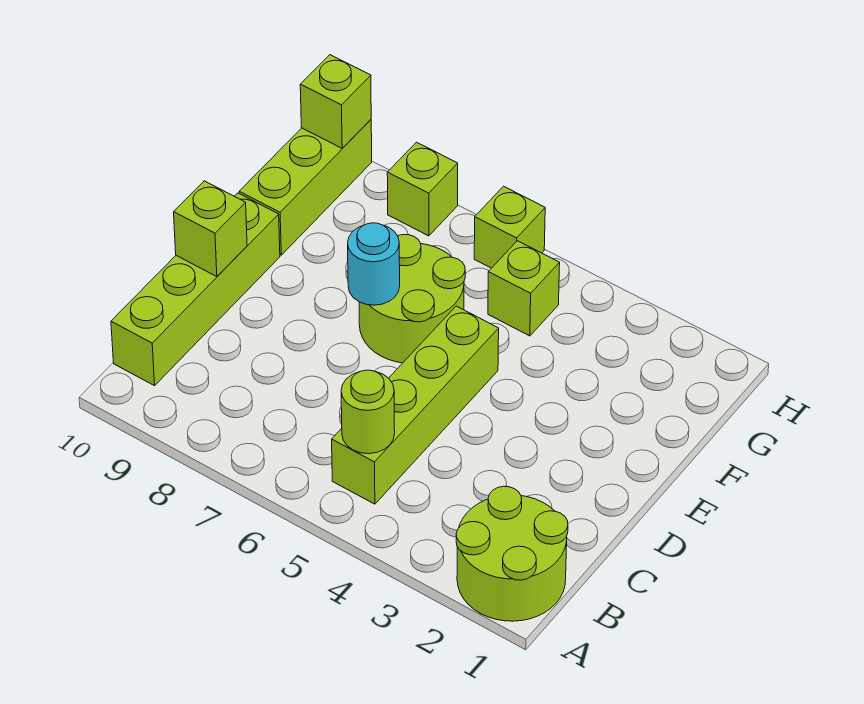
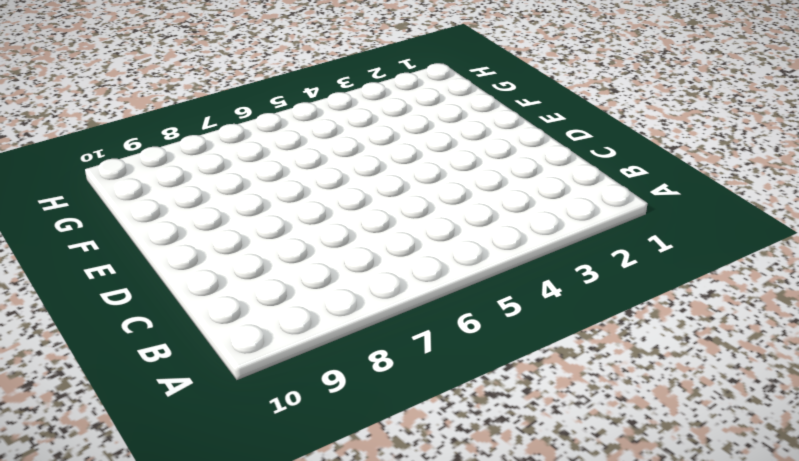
none -> lime round brick A1:B2 level 1
none -> lime brick B5:E5 level 1
none -> lime brick B10:E10 level 1

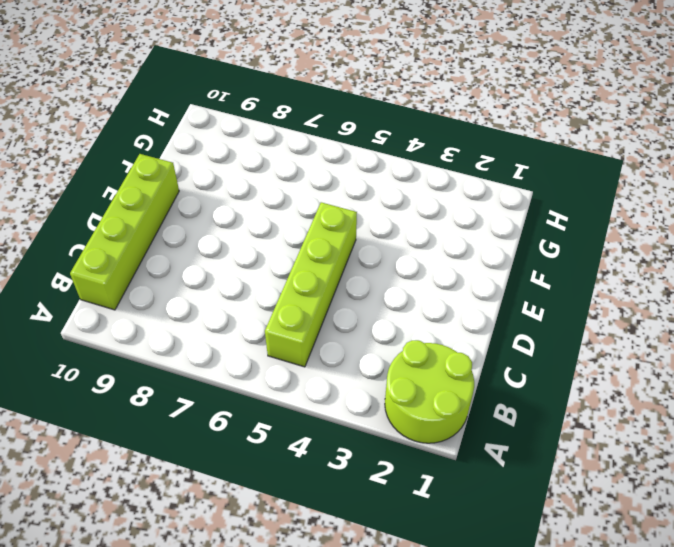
none -> lime round brick E6:F7 level 1
none -> lime brick F10:H10 level 1
none -> lime brick G5 level 1

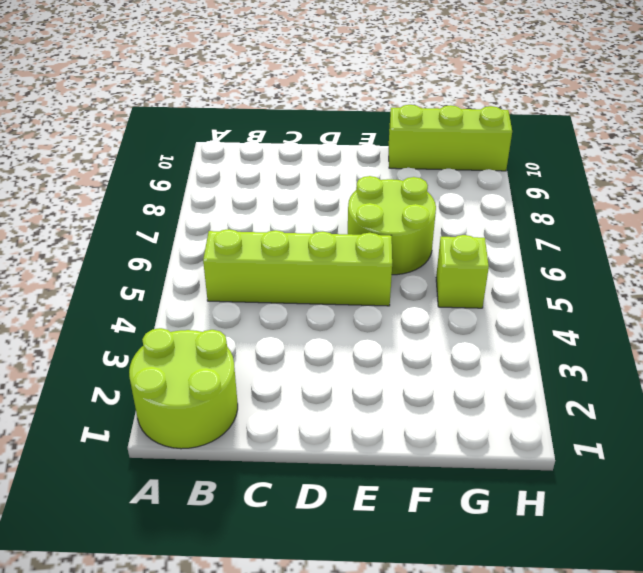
none -> lime brick B10:E10 level 1
none -> lime brick H6 level 1
none -> lime brick H8 level 1

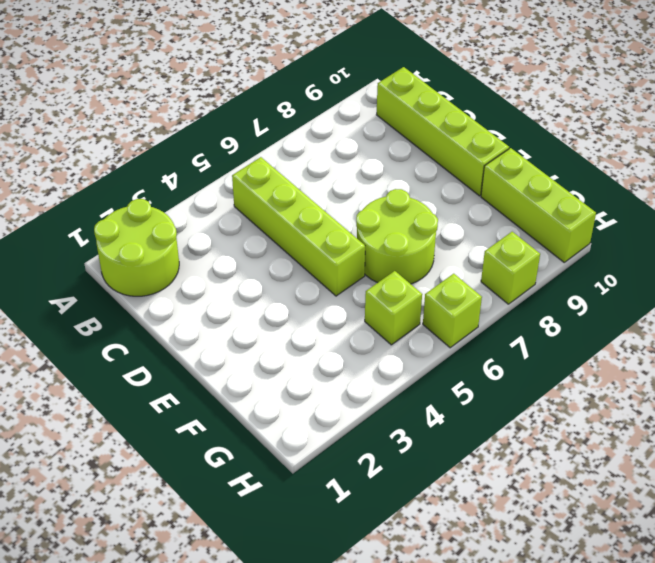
none -> lime round brick B5 level 2
none -> lime brick D10 level 2
none -> cyan round brick E7 level 2

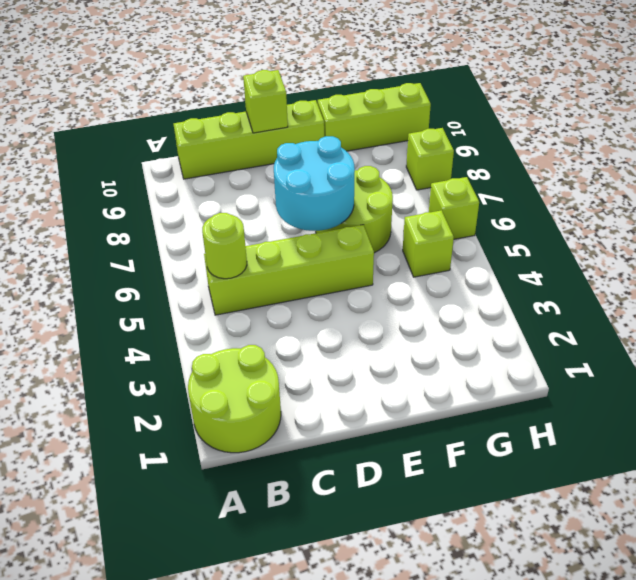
cyan round brick D6:E7 level 2 -> cyan round brick E7 level 2
none -> lime brick H10 level 2

